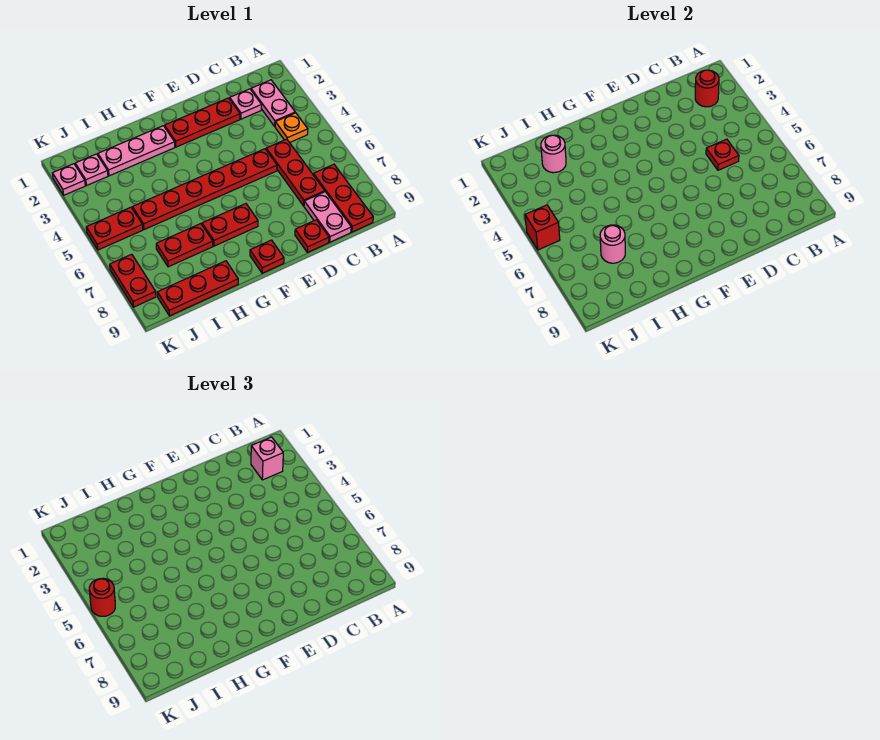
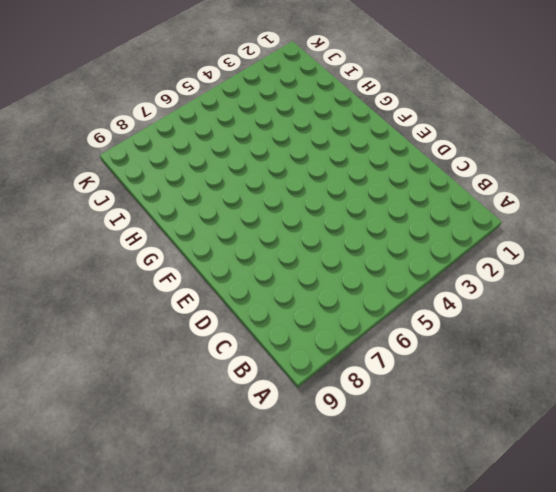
none -> pink plate B2:B3 level 1
none -> orange plate B4 level 1
none -> red plate B7:B9 level 1

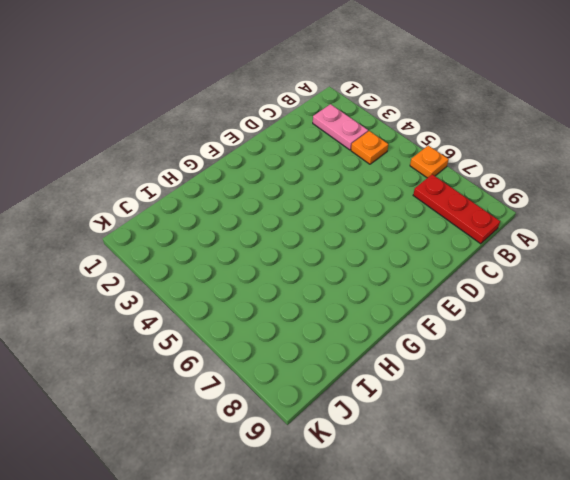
orange plate A6 level 1 -> none
none -> pink plate C2 level 1
none -> red plate C5:C7 level 1
none -> pink plate C8:C9 level 1

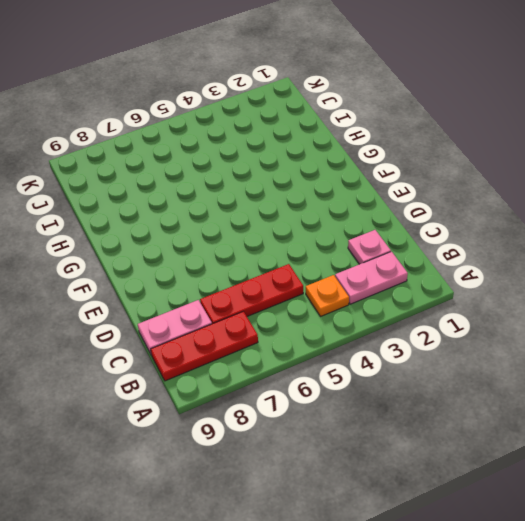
none -> red plate D2:F2 level 1
none -> red plate D5:I5 level 1
none -> red plate D9 level 1

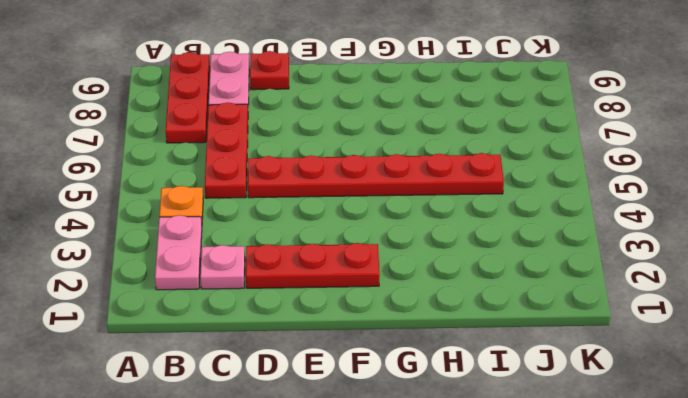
none -> red plate F7:G7 level 1
none -> red plate F9 level 1
none -> pink plate G2:I2 level 1

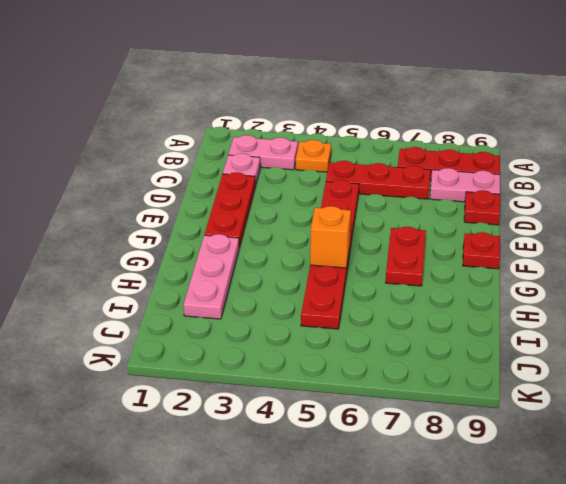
orange brick G5 level 2 -> none
none -> red plate H7:I7 level 1
none -> red plate H9:J9 level 1
none -> pink plate J2 level 1

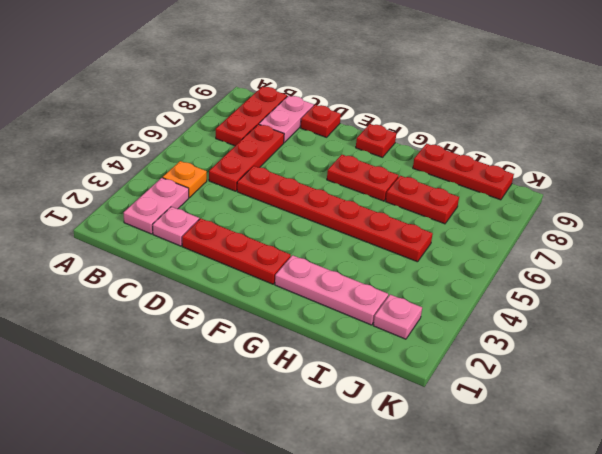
none -> red plate J5:K5 level 1
none -> pink plate K2 level 1
none -> red plate K7:K8 level 1

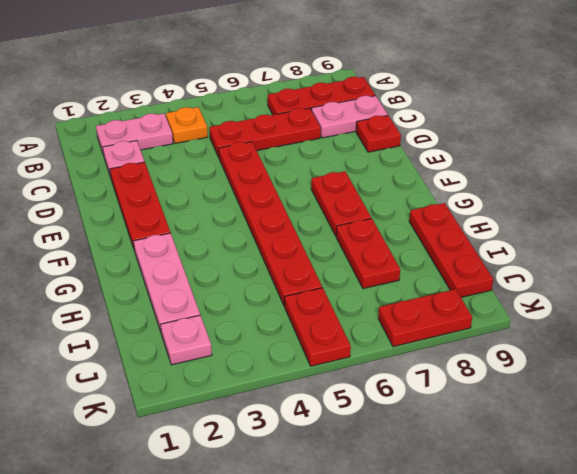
none -> red plate F9 level 1
none -> pink plate K2 level 1
none -> red round brick B2 level 2

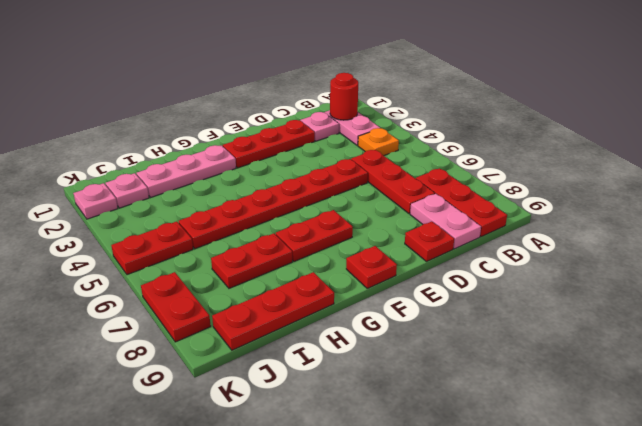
none -> red plate C5 level 2
none -> pink round brick I2 level 2
none -> pink round brick I7 level 2

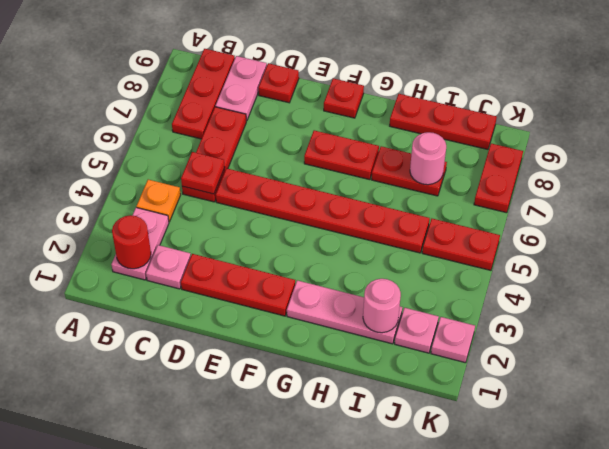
none -> red brick K5 level 2
none -> pink brick B2 level 3
none -> red round brick K5 level 3

